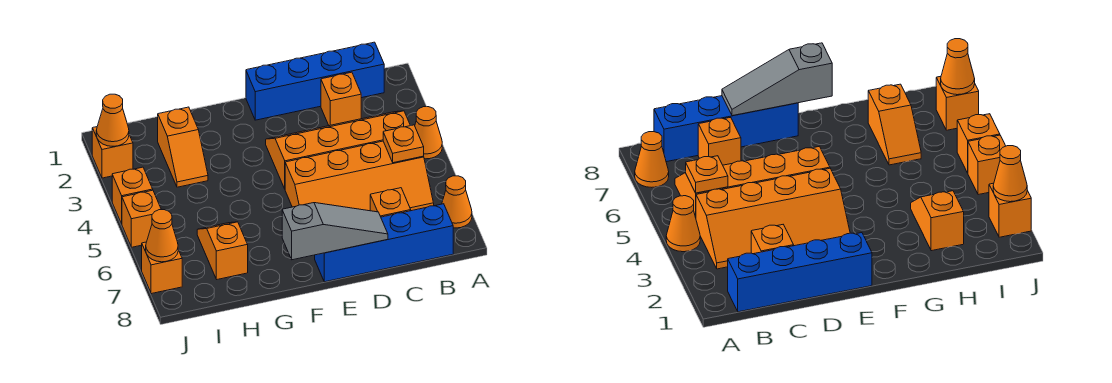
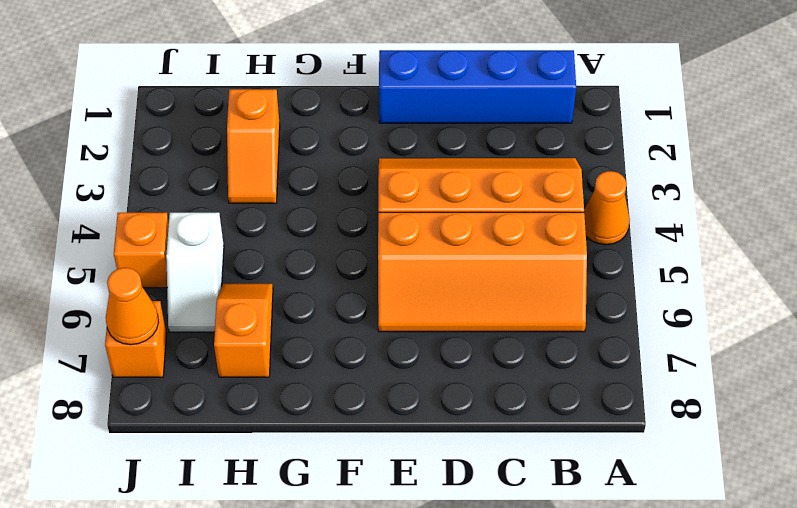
white slope I5:I6 level 1 top 5 -> none
none -> orange cone A7 level 1
none -> blue brick B8:E8 level 1
none -> orange brick C2 level 1

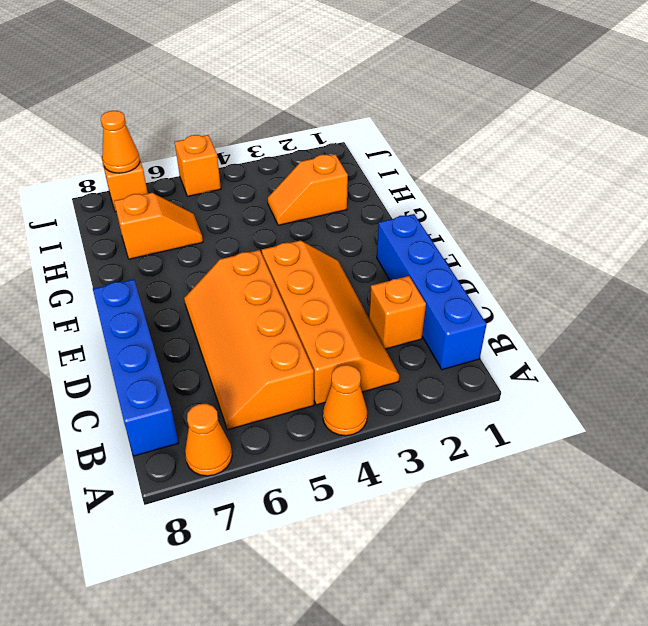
none -> orange brick C7 level 1
none -> orange brick J2 level 1
none -> orange brick J4 level 1

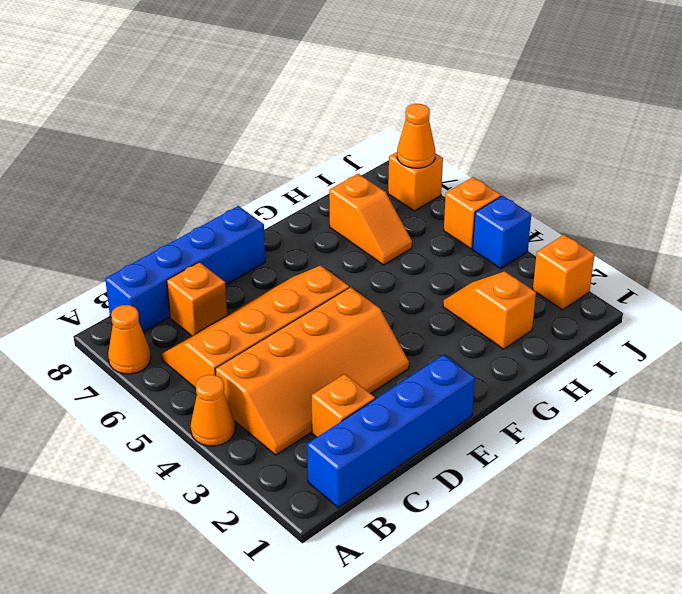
blue brick J4 level 1 -> orange brick J4 level 1
none -> orange plate B5 level 2
none -> grey slope D8:F8 level 2 top F
none -> orange cone J2 level 2

